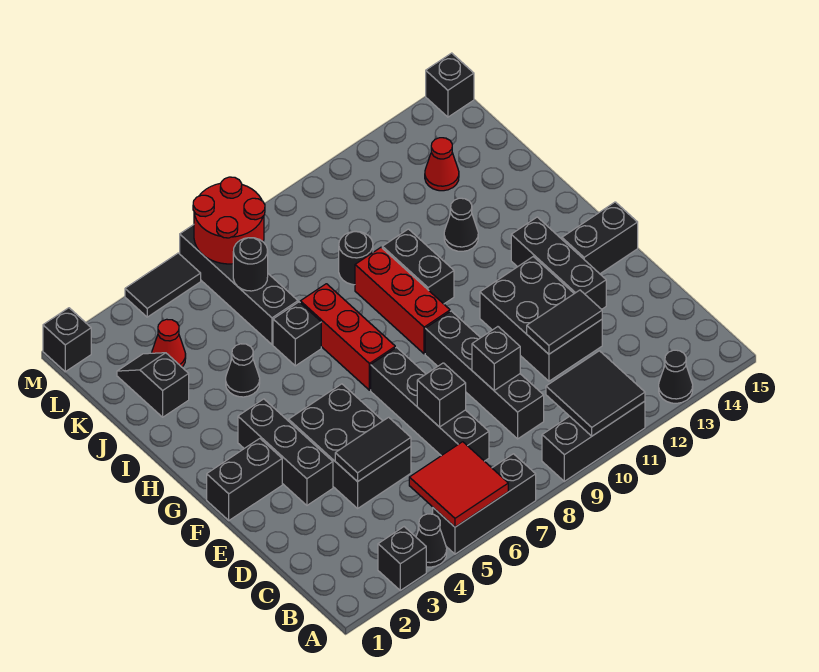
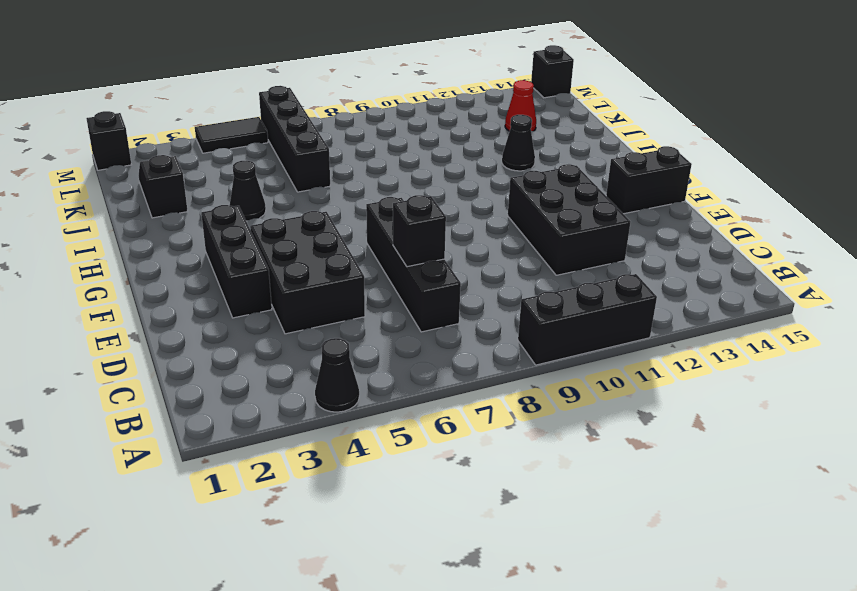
none -> black brick A3 level 1
none -> black brick A5:A7 level 1
none -> black cone A13 level 1
none -> black brick C9:F9 level 1

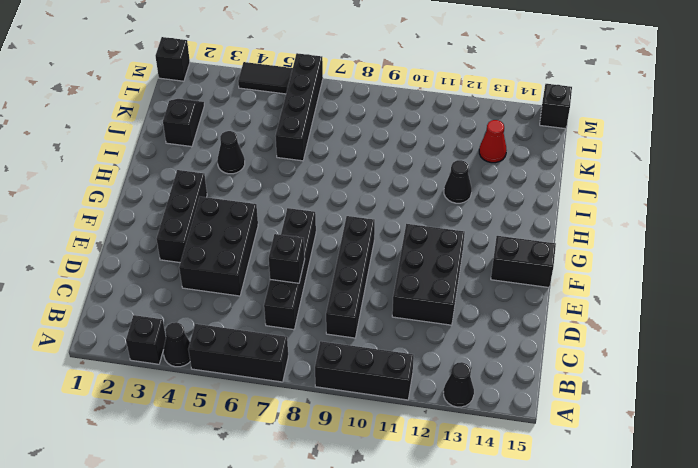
none -> black brick E13:G13 level 1
none -> black brick F1:F2 level 1
none -> red brick G7:I7 level 1
none -> red brick G9:I9 level 1

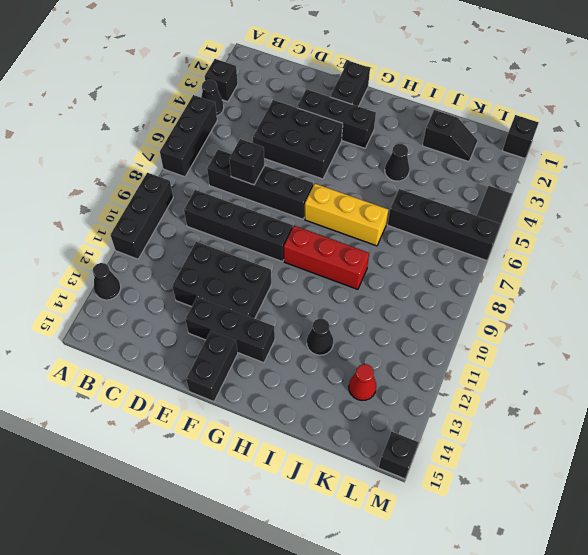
yellow brick G7:I7 level 1 -> red brick G7:I7 level 1
none -> black brick H10:I10 level 1
none -> black brick I6 level 1
none -> black round brick J9 level 1
none -> red cone K3 level 1

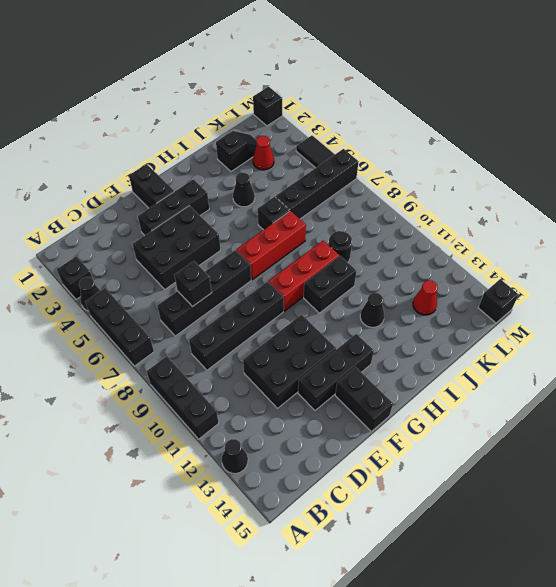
none -> red tile A5:B6 level 2
none -> black tile A10:B11 level 2
none -> black tile D4:D5 level 2
none -> black brick D9 level 2

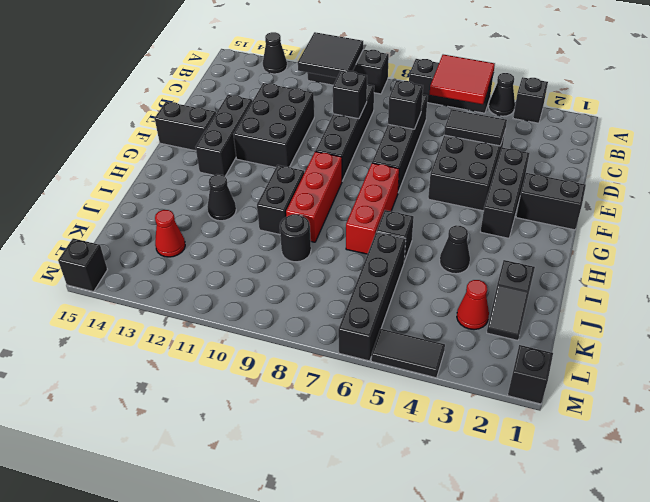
none -> black tile D11:D12 level 2
none -> black round brick K6 level 2
none -> red round brick L6:M7 level 2

